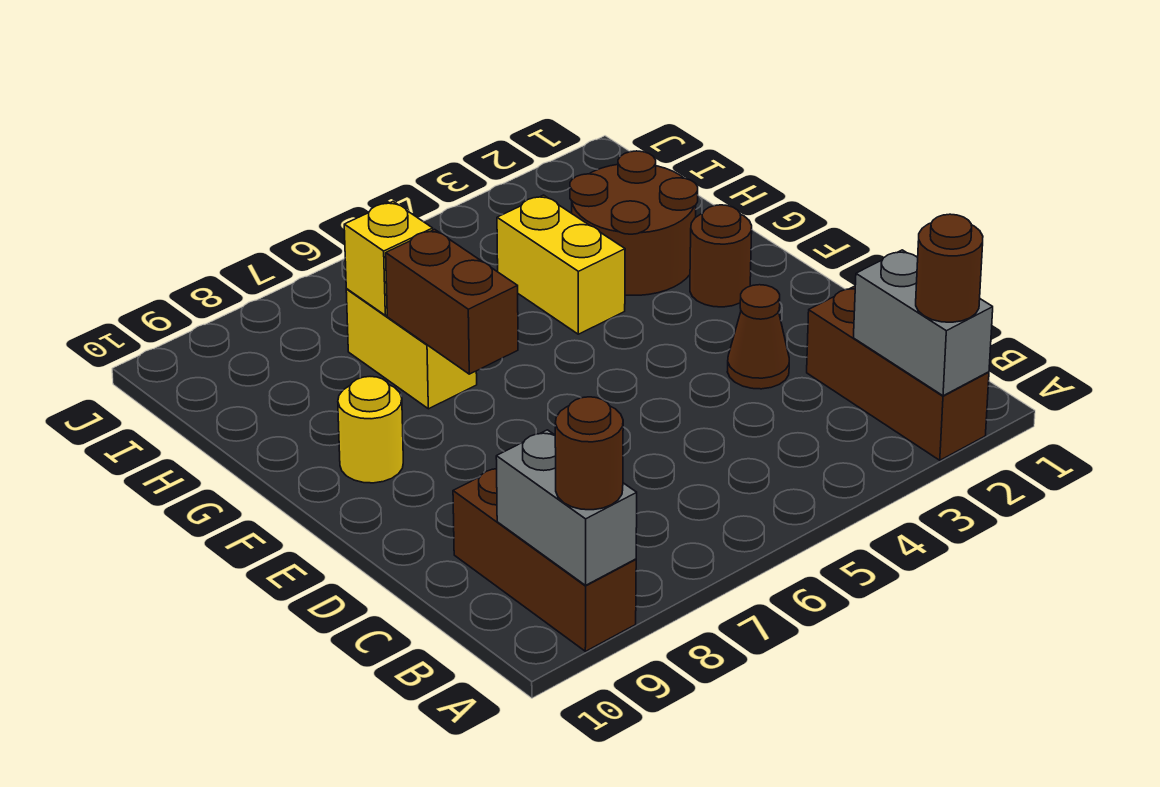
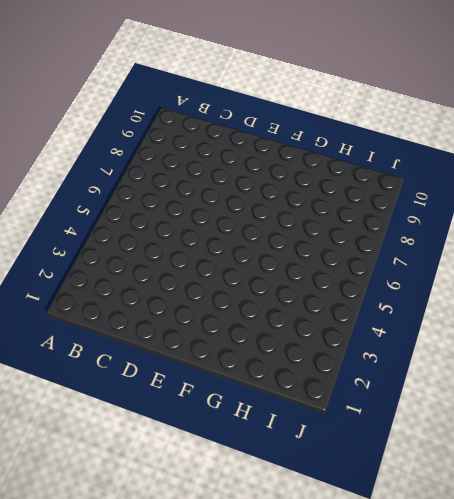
none -> brown brick A2:C2 level 1
none -> brown brick A9:C9 level 1
none -> brown cone D3 level 1

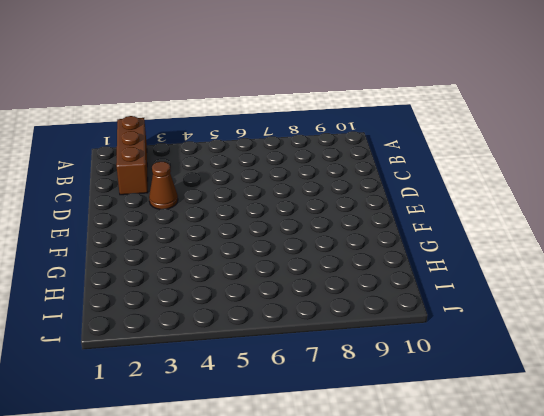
none -> brown brick A9:C9 level 1
none -> brown round brick F2 level 1
none -> yellow round brick F9 level 1

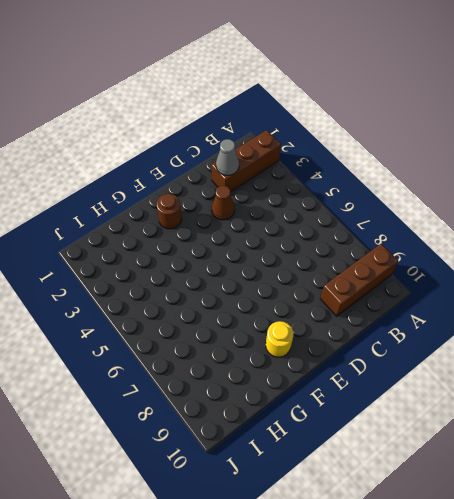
grey cone C2 level 2 -> none
none -> brown round brick G2:H3 level 1
none -> yellow brick G4:H4 level 1
none -> yellow brick G7:H7 level 1

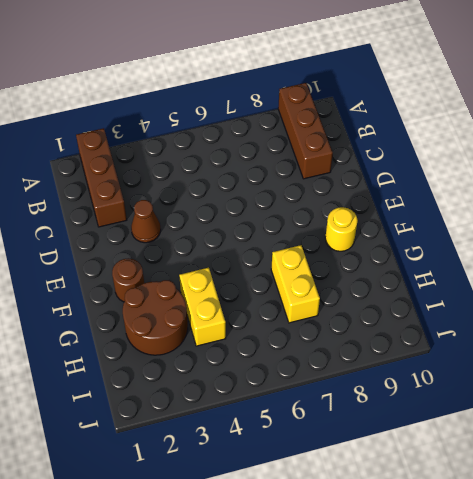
none -> grey brick A2:B2 level 2
none -> grey brick A9:B9 level 2
none -> brown brick F7:G7 level 2

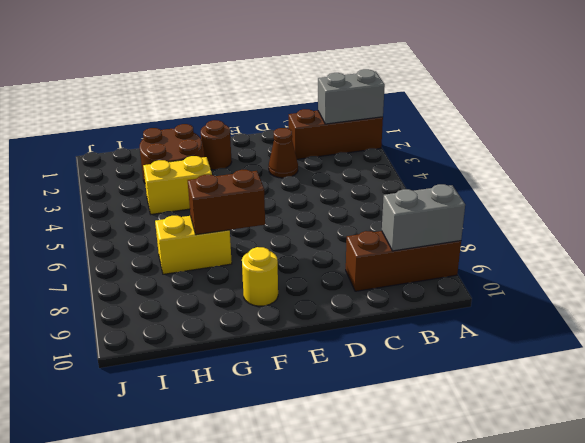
none -> yellow brick H7 level 2
none -> brown round brick A2 level 3
none -> brown round brick A9 level 3

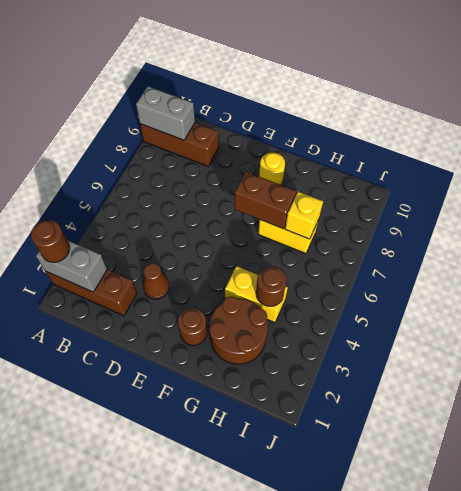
brown round brick H4 level 2 -> brown round brick A9 level 3

